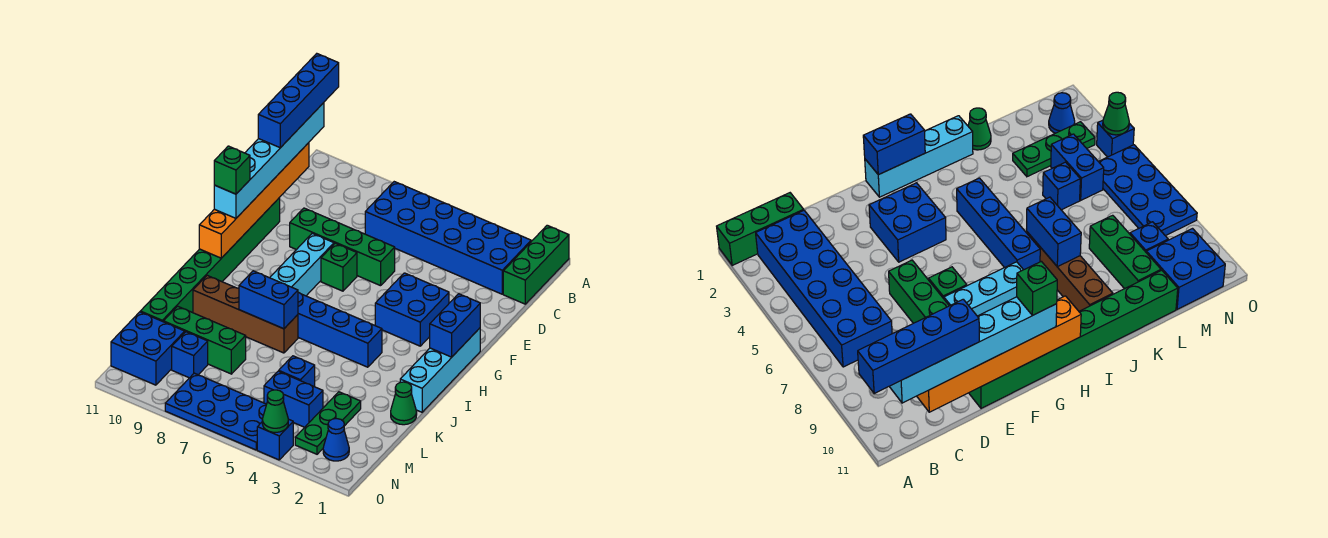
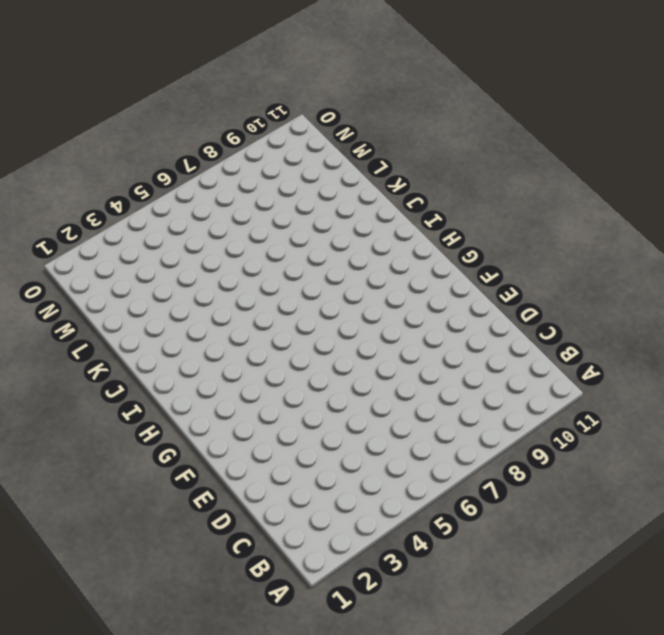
none -> green brick A1:C1 level 1
none -> blue brick B2:C7 level 1
none -> green brick E6:E9 level 1

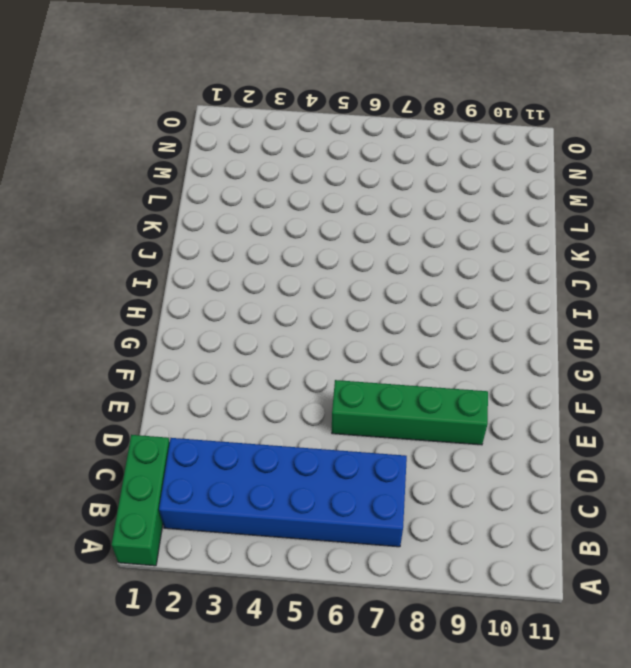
none -> green brick E11:L11 level 1
none -> blue brick F3:G4 level 1
none -> green brick F7 level 1

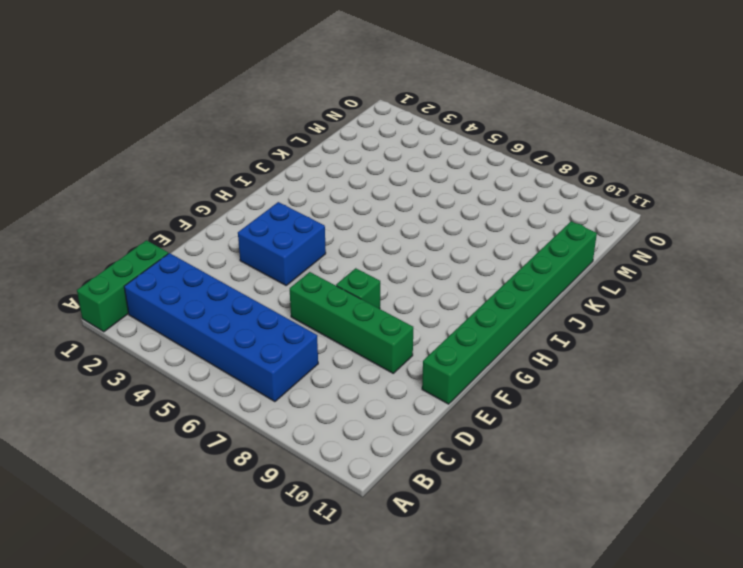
none -> cyan brick F8:H8 level 1
none -> cyan brick G1:J1 level 1
none -> blue brick I4:I7 level 1

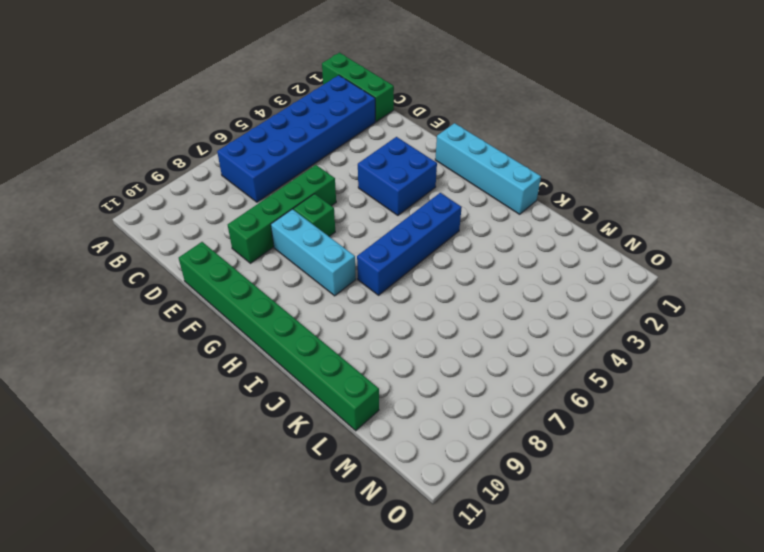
none -> brown brick J7:J10 level 1
none -> green cone K1 level 1
none -> green plate L3:N3 level 1

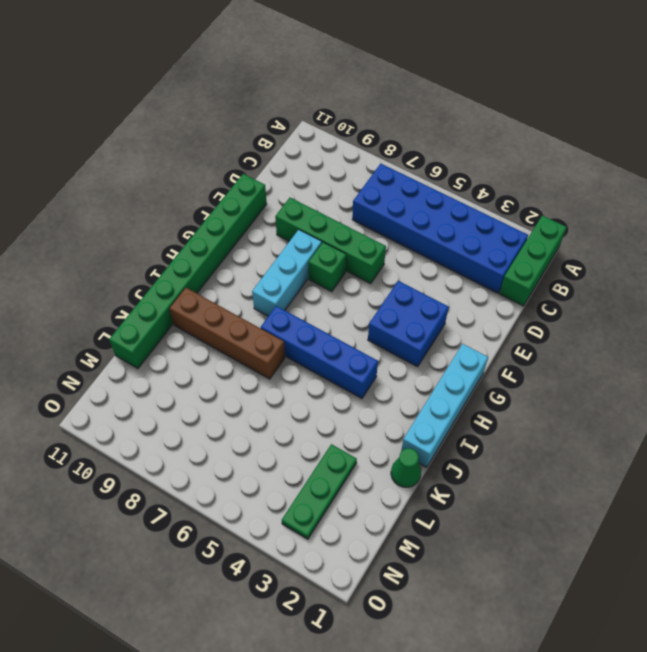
none -> blue brick L5 level 1
none -> green brick L8:L10 level 1
none -> blue brick M4:M5 level 1

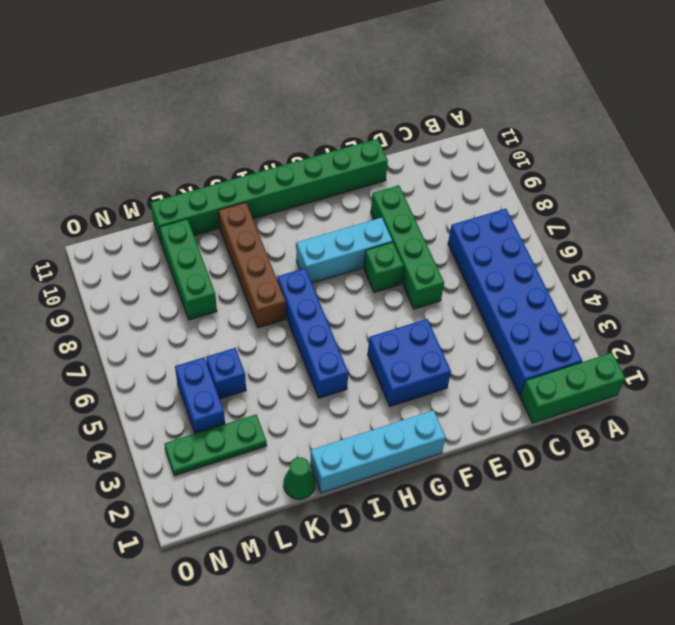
none -> blue brick M9 level 1
none -> blue brick M10:N11 level 1
none -> blue cone N2 level 1

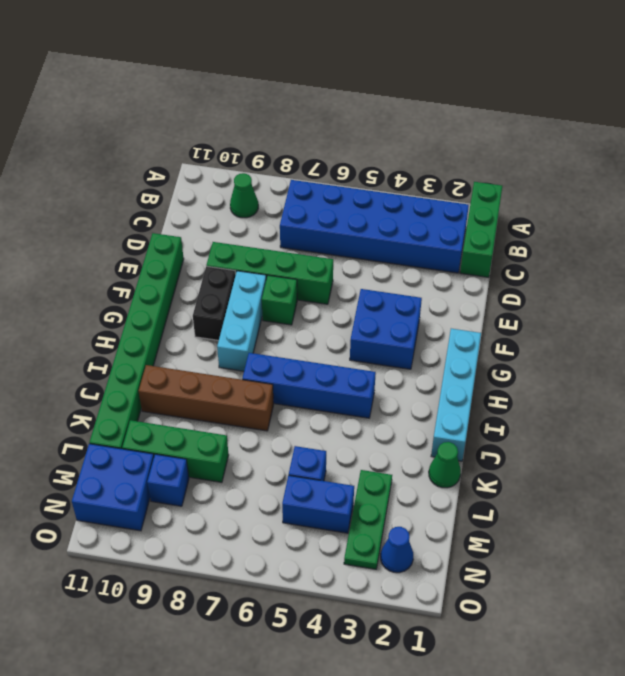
green cone B9 level 1 -> green cone O4 level 2
black brick F9:G9 level 1 -> none
none -> blue plate N5:O8 level 1
none -> blue brick O4 level 1
none -> orange brick C11:H11 level 2

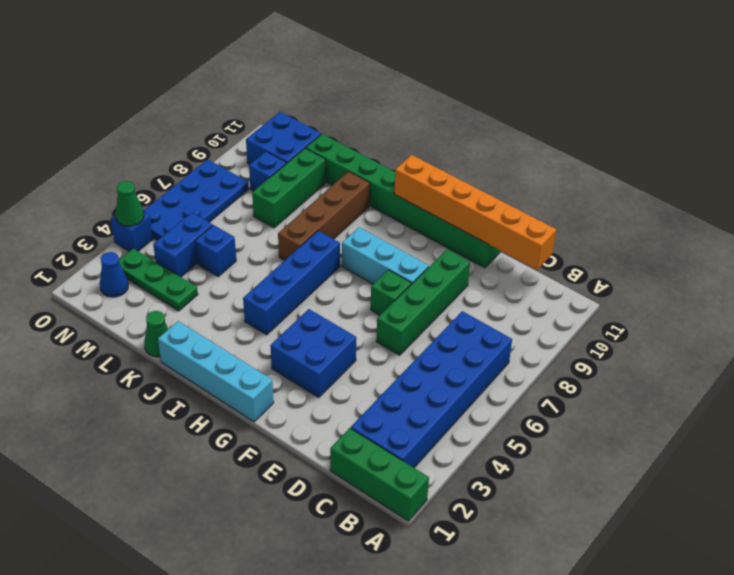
none -> blue brick G1:H1 level 2
none -> blue brick J7:J8 level 2
none -> cyan brick B11:G11 level 3

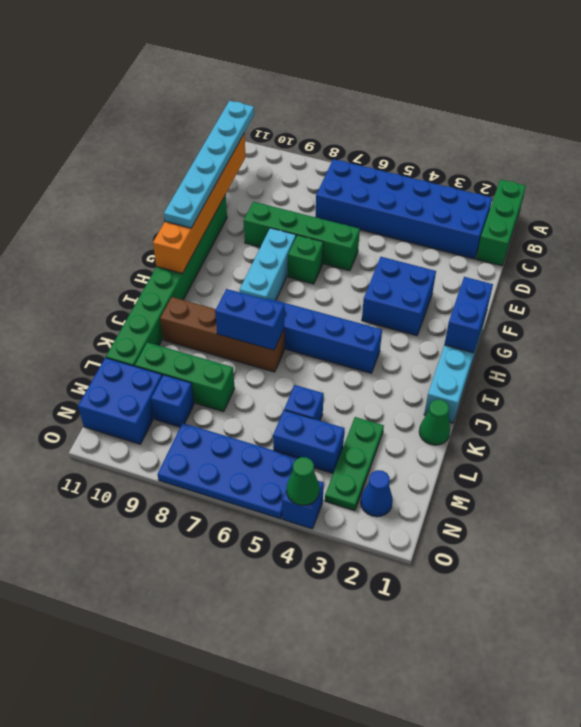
cyan plate B11:G11 level 3 -> cyan brick B11:G11 level 3
none -> blue brick A11:D11 level 4
none -> green brick G11 level 4

